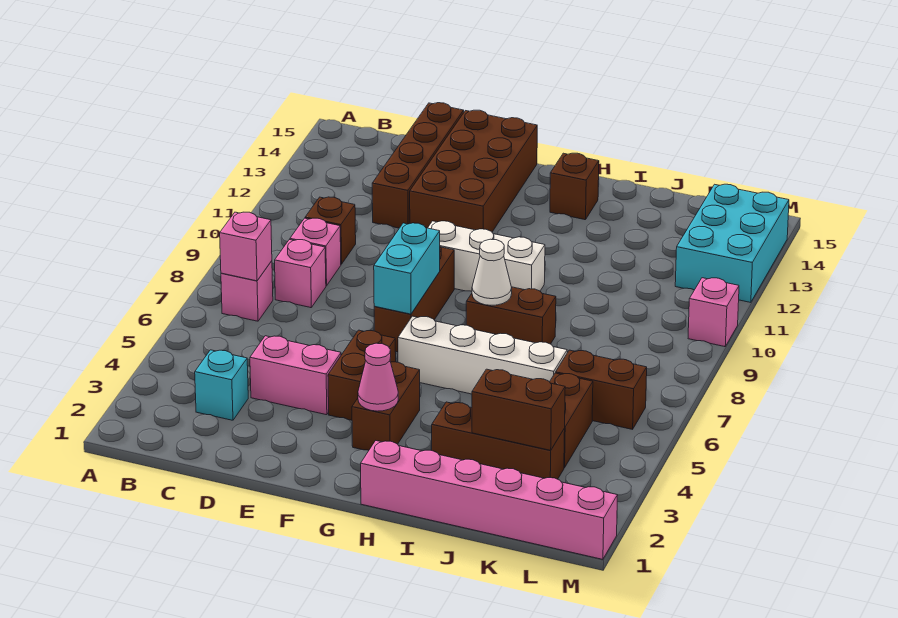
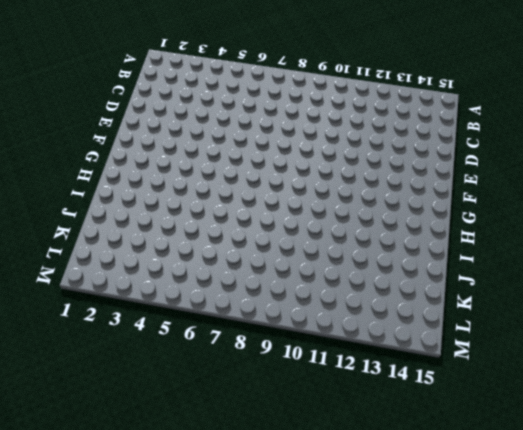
none -> pink brick B7 level 1
none -> cyan brick C3 level 1
none -> pink brick C8 level 1

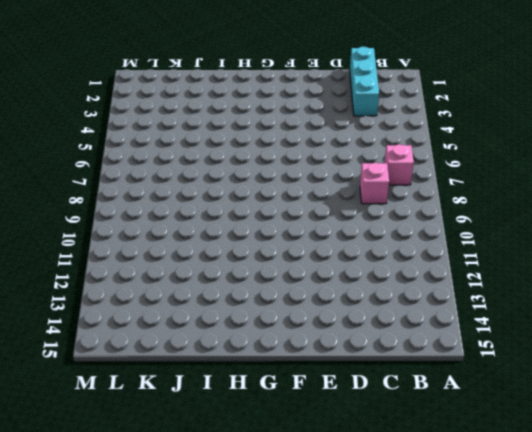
cyan brick C1:C3 level 1 -> cyan brick C3 level 1
none -> pink brick C9 level 1
none -> brown brick C10 level 1
none -> pink brick D4:E4 level 1

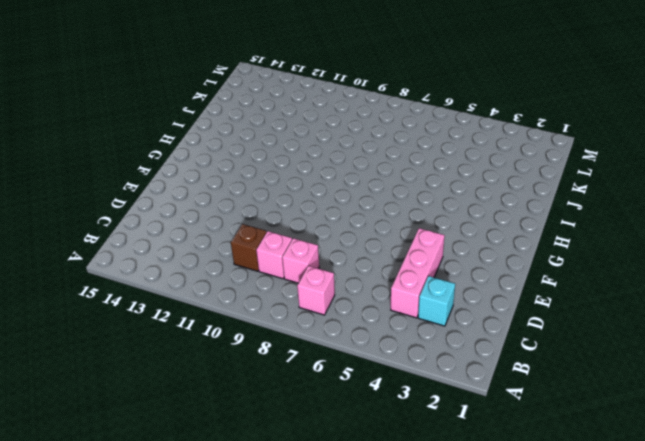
pink brick C4:E4 level 1 -> pink brick D4:E4 level 1
none -> brown brick D12:D15 level 1
none -> brown brick E12:F15 level 1
none -> brown brick F4:F5 level 1

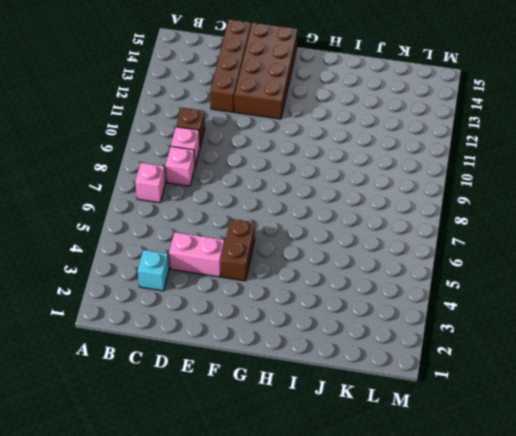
none -> brown brick F7:F9 level 1
none -> white brick F10:H10 level 1
none -> brown brick G3:G4 level 1

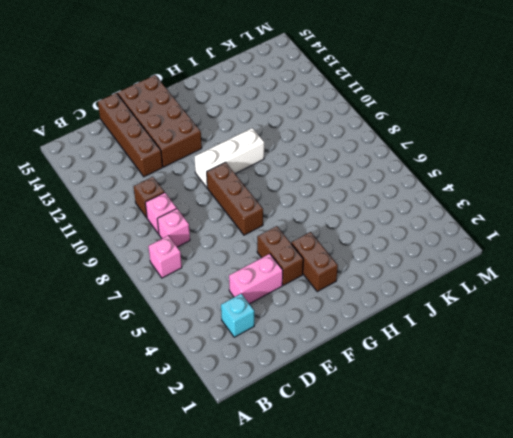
none -> white brick G6:J6 level 1
none -> pink brick H1:M1 level 1
none -> brown brick H8:I8 level 1

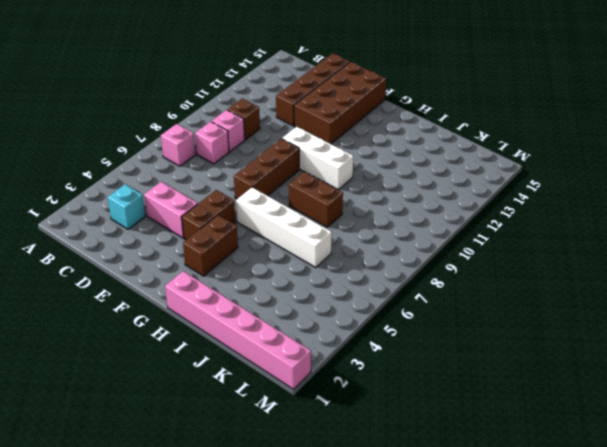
none -> brown brick H14 level 1
none -> brown brick I3:K3 level 1
none -> brown brick K4:K5 level 1

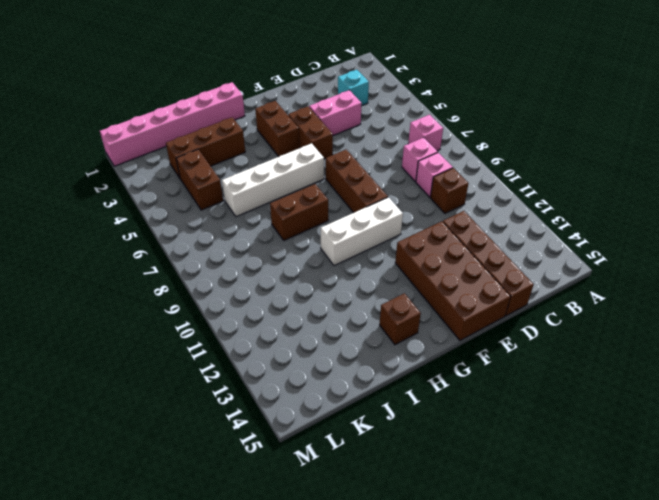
none -> brown brick K6:L6 level 1
none -> cyan brick L12:M14 level 1
none -> pink brick M10 level 1

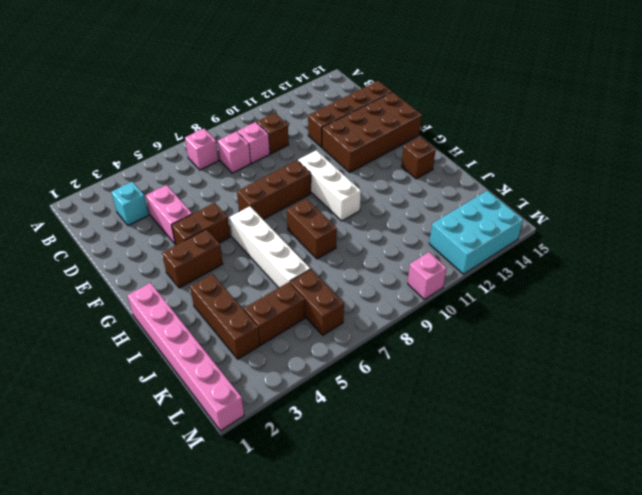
none -> pink brick B7 level 2
none -> cyan brick F7:F8 level 2
none -> pink cone G3 level 2

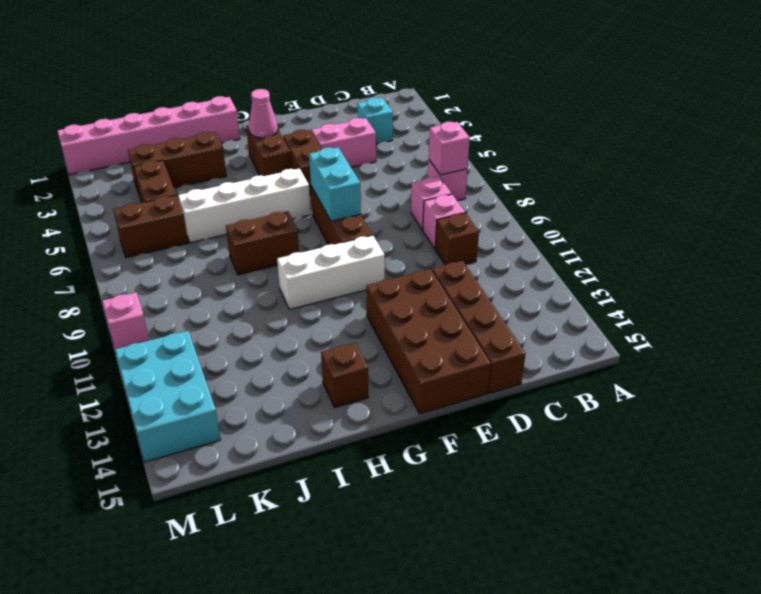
none -> white cone H8 level 2
none -> brown brick J3:K3 level 2

